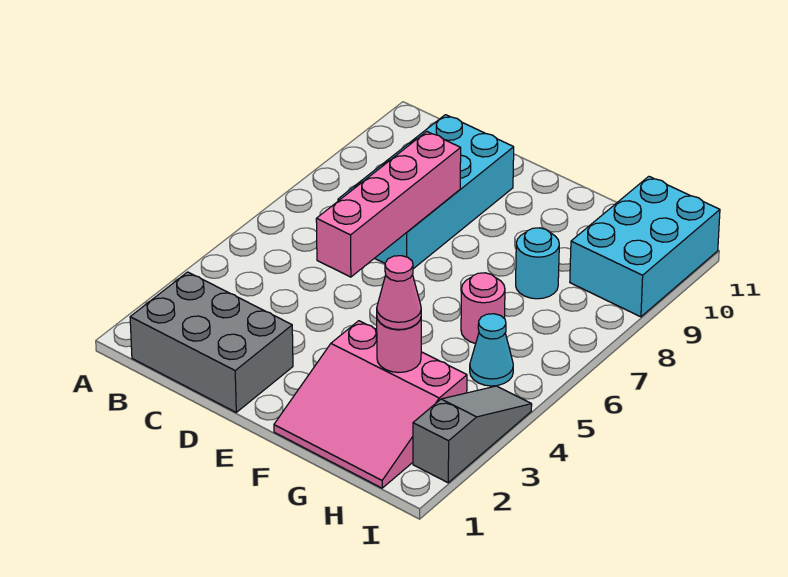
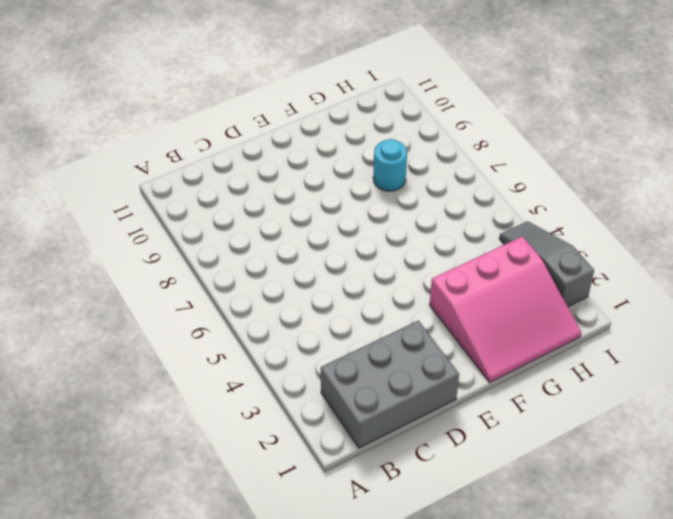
none -> cyan brick C7:D10 level 1
none -> pink round brick G6 level 1

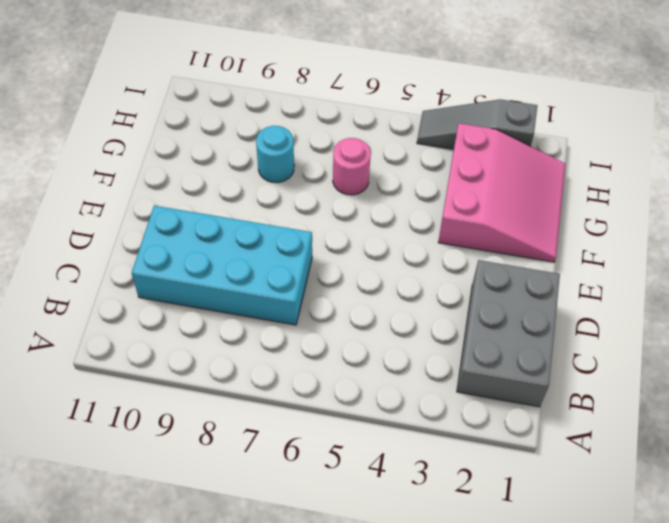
none -> cyan cone H5 level 1
none -> cyan brick H9:I11 level 1

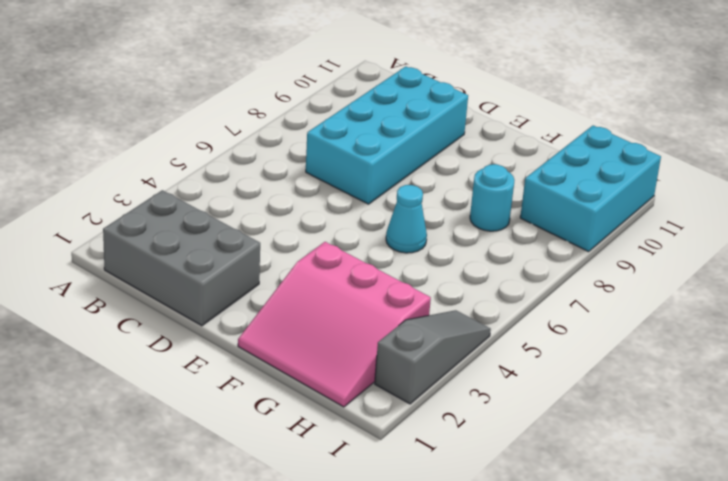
cyan cone F6 level 1 -> cyan cone H5 level 1
none -> pink round brick G6 level 1
none -> pink brick D5:D8 level 2

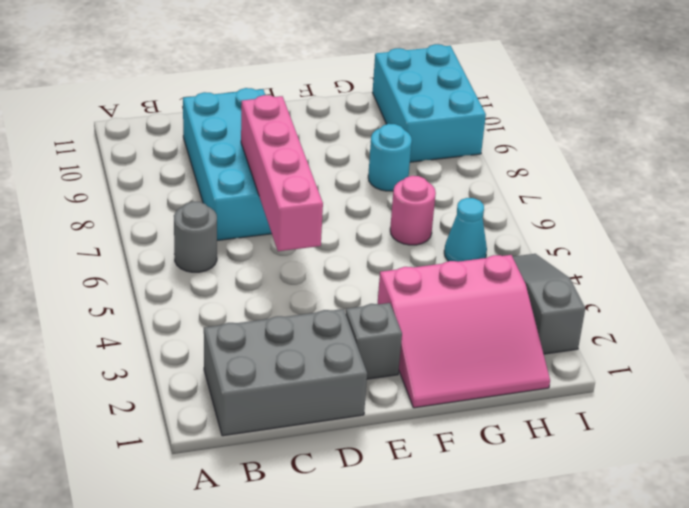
grey round brick B6 level 1 -> none
grey brick E2 level 1 -> none
none -> pink round brick G3 level 2
none -> pink cone G3 level 3

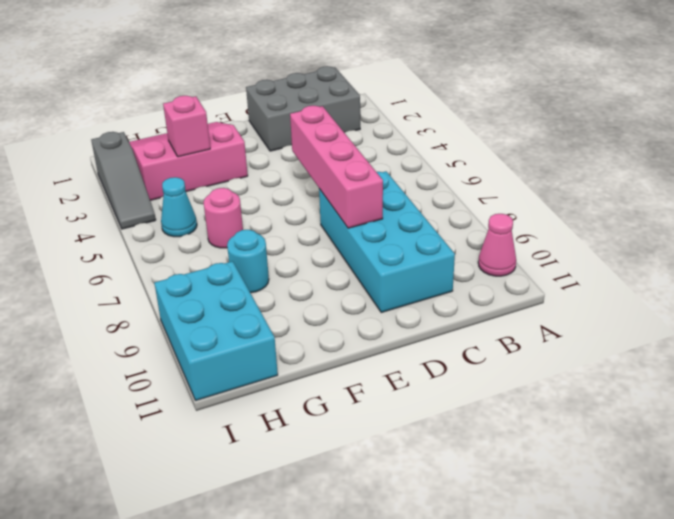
pink cone A10 level 1 -> pink cone G3 level 3
pink brick G3 level 2 -> pink round brick G3 level 2

